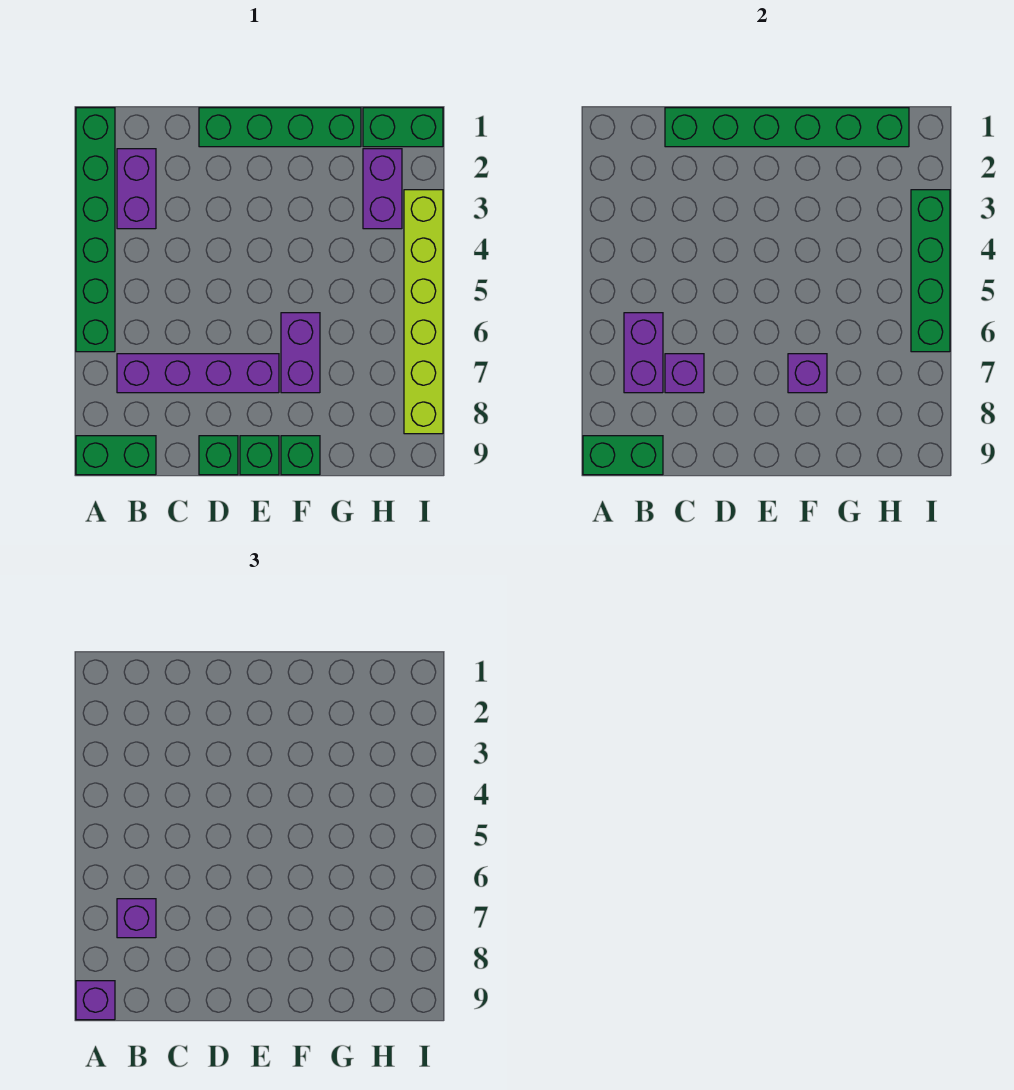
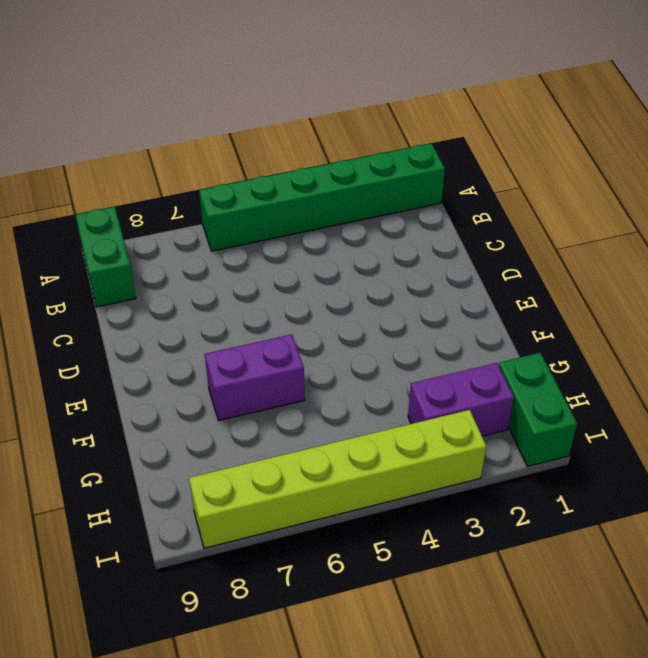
none -> purple brick B2:B3 level 1
none -> purple brick B7:E7 level 1
none -> green brick D1:G1 level 1

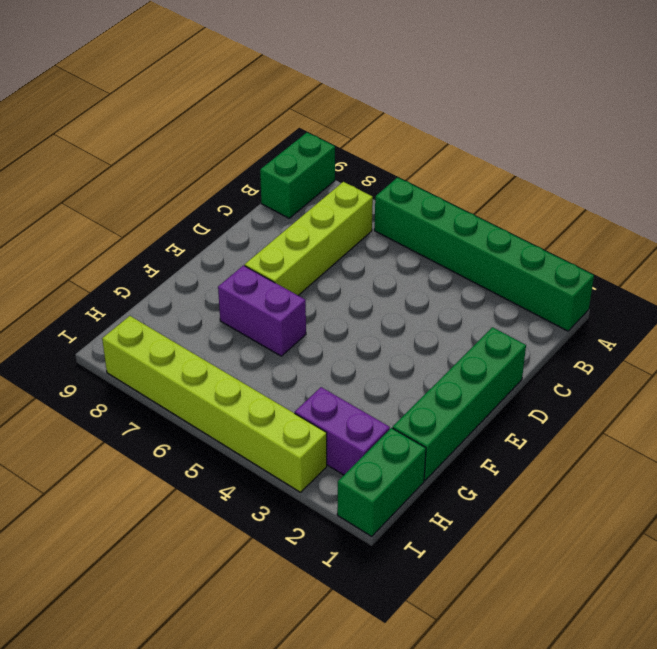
lime brick B7:E7 level 1 -> purple brick B7:E7 level 1
none -> purple brick B2:B3 level 1
none -> green brick D9 level 1
none -> green brick E9 level 1

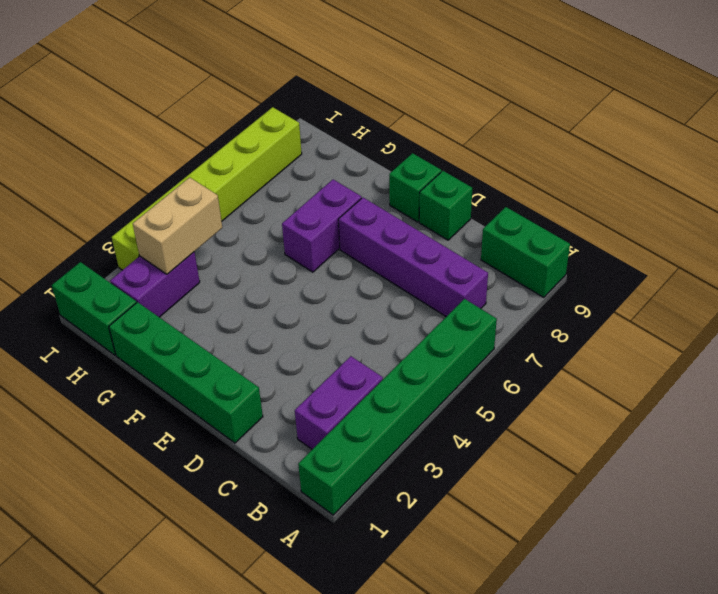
tan brick H3:H4 level 2 -> none
none -> green brick F9 level 1
none -> green brick A9:B9 level 2
none -> purple brick B6:B7 level 2

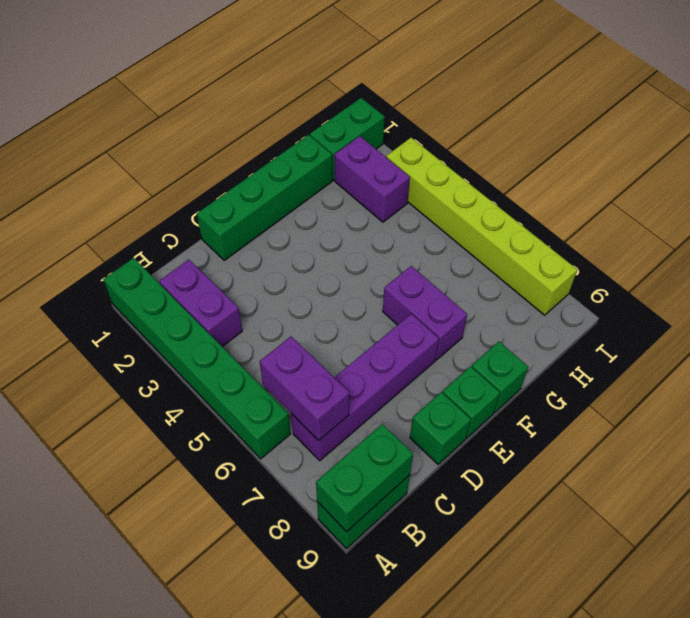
none -> green brick C1:H1 level 2
none -> purple brick C7 level 2
none -> purple brick F7 level 2

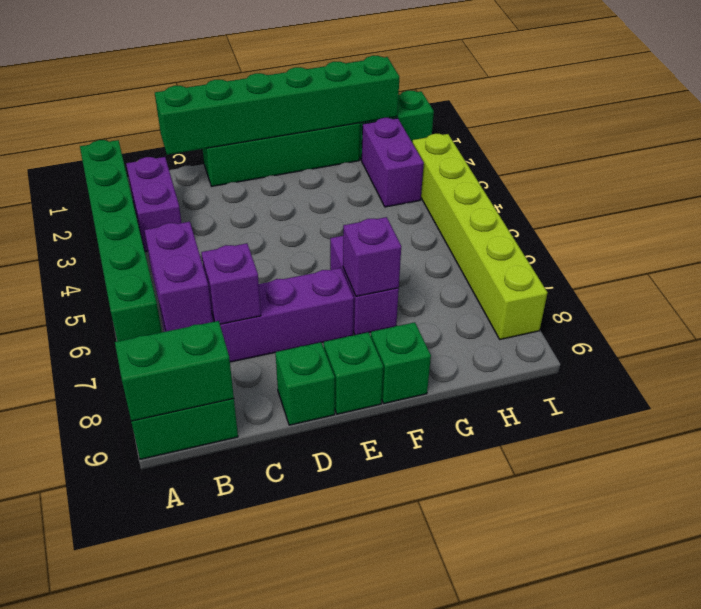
none -> green brick I3:I6 level 2
none -> purple brick A9 level 3
none -> purple brick B7 level 3

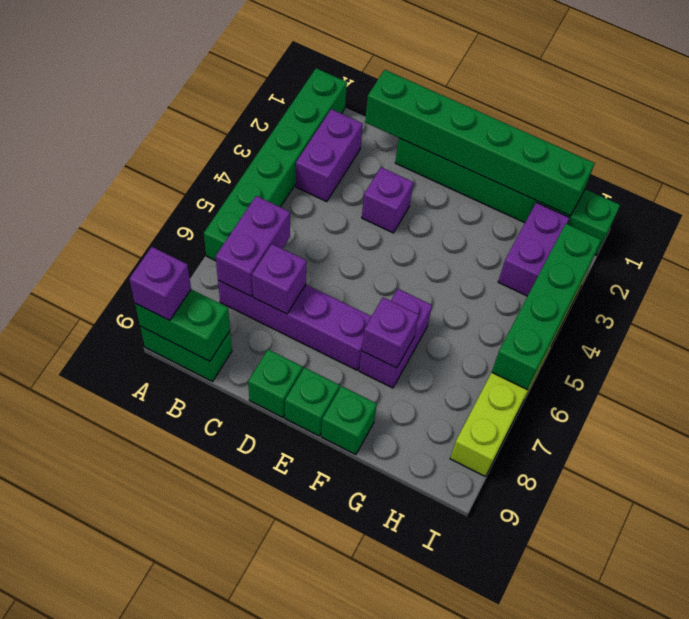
purple brick D3 level 1 -> purple brick B7 level 3

